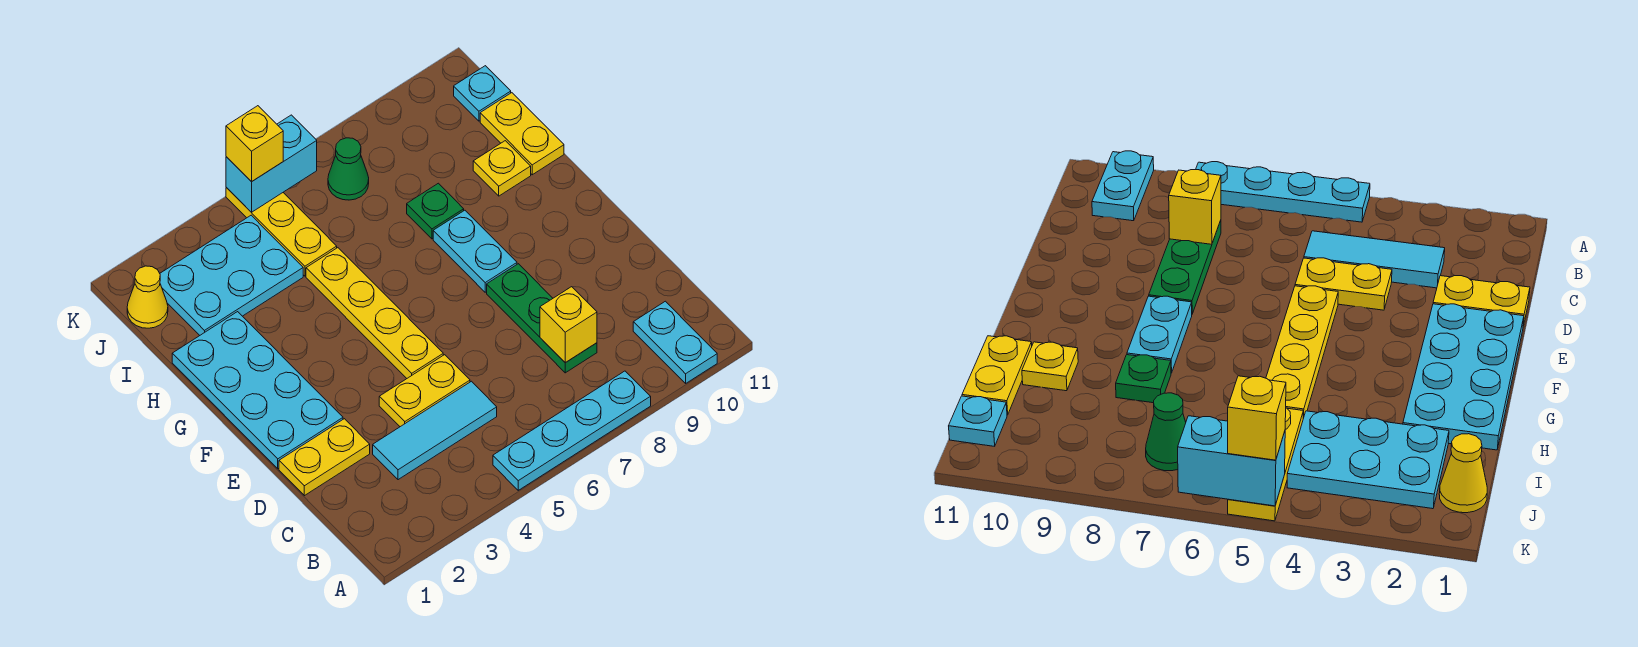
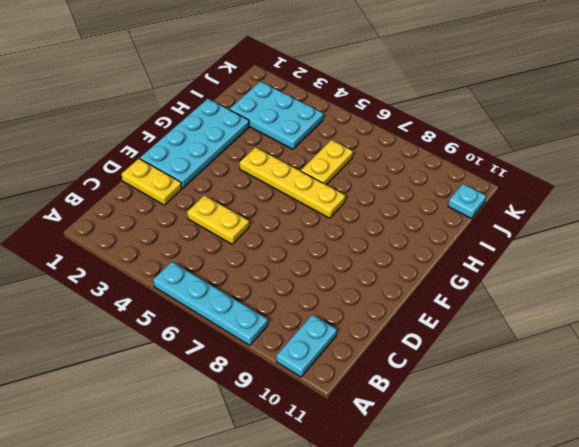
yellow plate G4:G7 level 1 -> yellow plate E5:H5 level 1
yellow plate H6:I6 level 1 -> yellow plate H11:I11 level 1
none -> cyan tile C3:C5 level 1
none -> green plate C8:E8 level 1
none -> cyan plate F8:G8 level 1

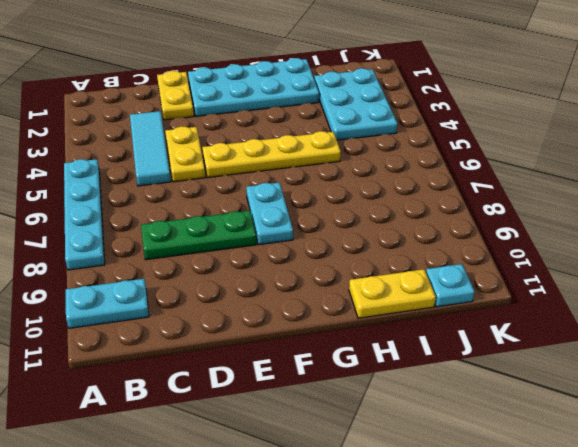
cyan plate F7:F8 level 1 -> cyan plate F8:G8 level 1
none -> green plate H8 level 1
none -> yellow plate H10 level 1
none -> yellow plate I5:K5 level 1

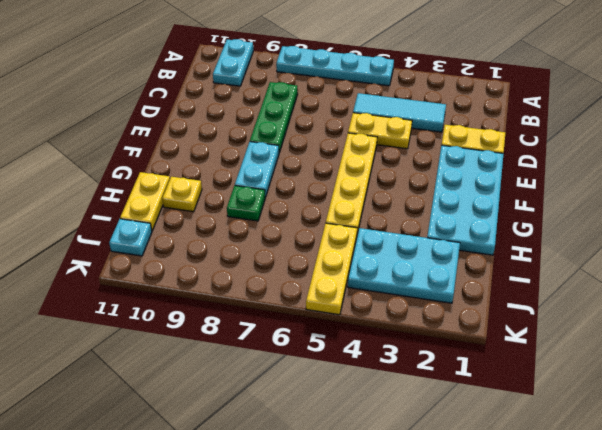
none -> yellow cone J1 level 1
none -> green cone J7 level 1
none -> yellow brick C8 level 2

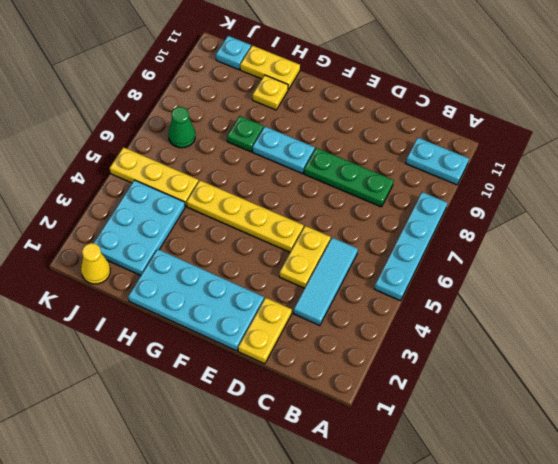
none -> yellow brick C8 level 2
none -> cyan brick K5:K6 level 2
none -> yellow brick K5 level 3

